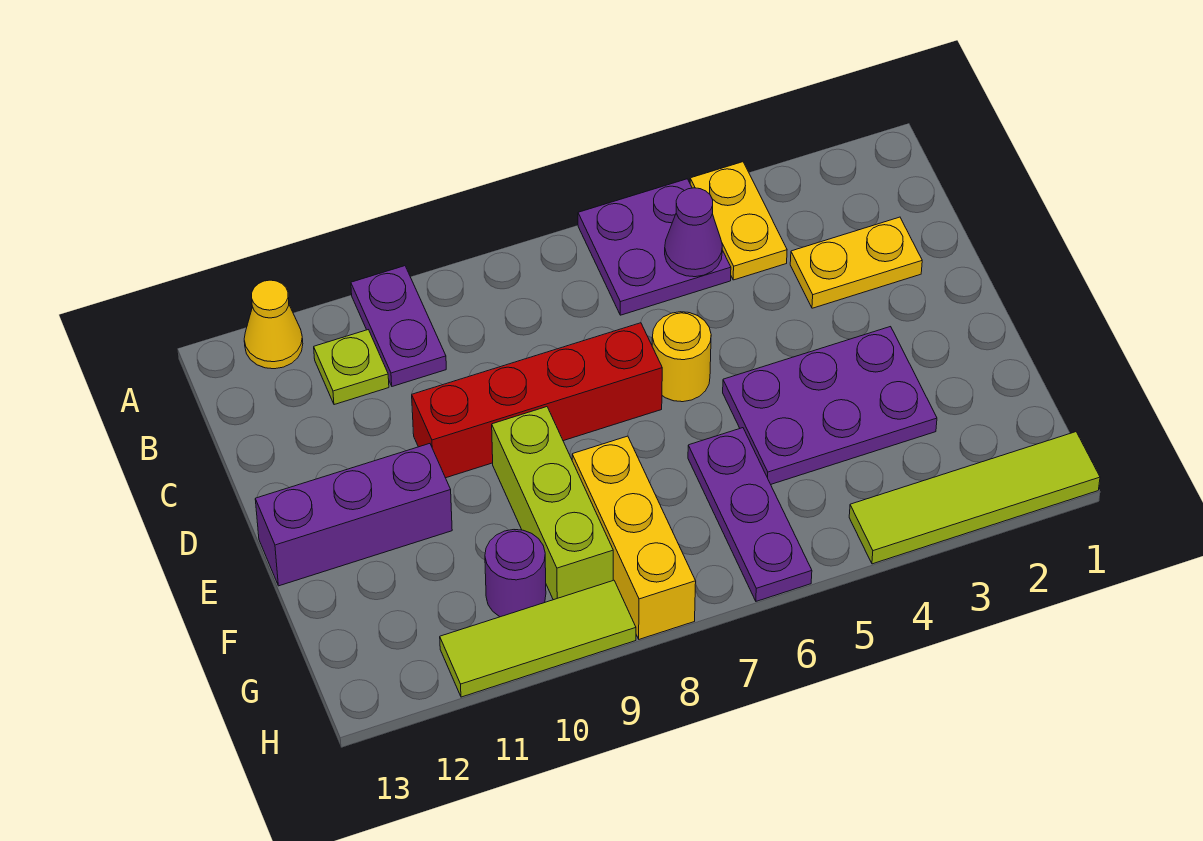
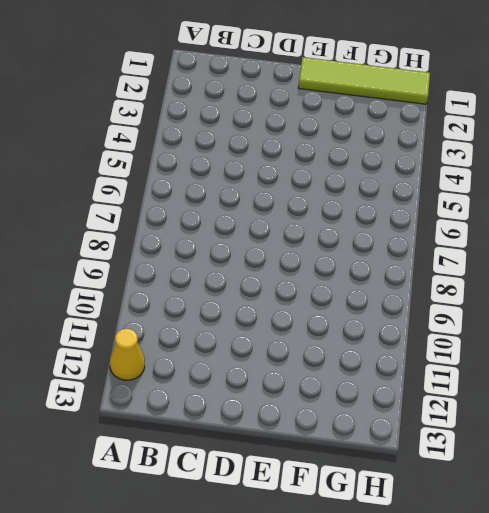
lime tile E1:H1 level 1 -> lime tile H1:H4 level 1
none -> yellow plate A4:B4 level 1
none -> purple plate A5:B6 level 1
none -> purple plate A10:B10 level 1

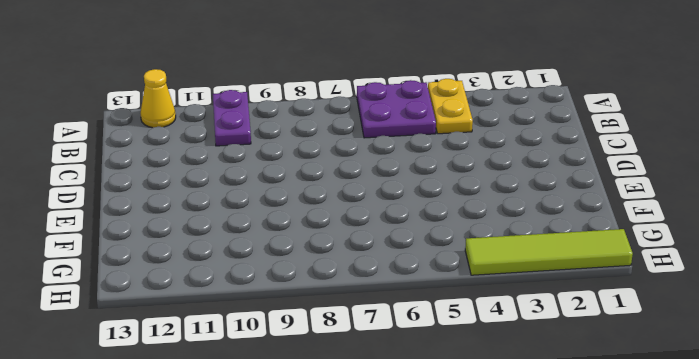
none -> lime plate B11 level 1
none -> yellow plate C2:C3 level 1
none -> yellow round brick D6 level 1

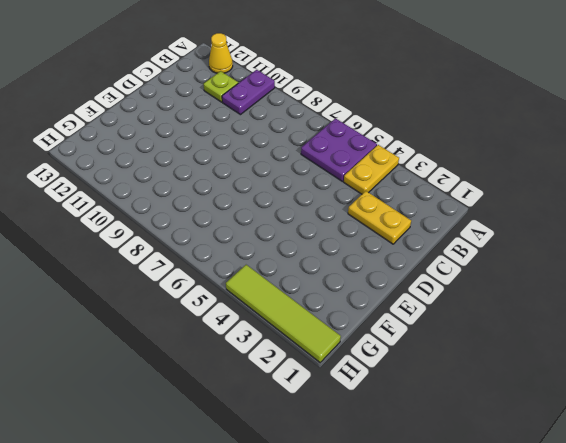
none -> yellow round brick D6 level 1
none -> red brick D7:D10 level 1
none -> purple plate E3:F5 level 1

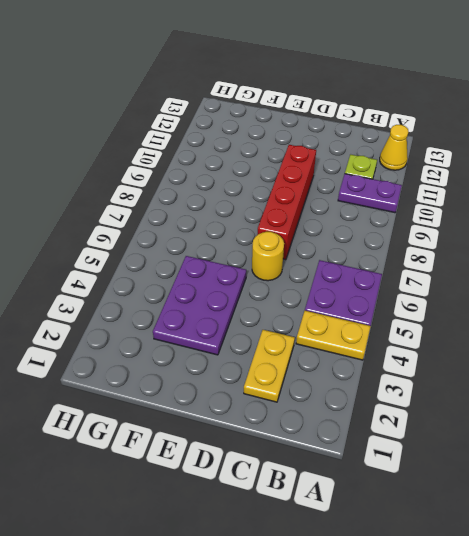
none -> lime brick E9:G9 level 1
none -> purple brick E11:E13 level 1
none -> purple plate F6:H6 level 1

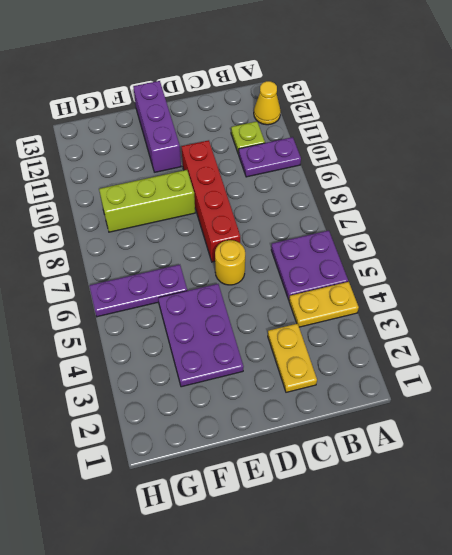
none -> yellow brick F8:H8 level 1
none -> purple round brick G10 level 1
none -> lime tile H1:H4 level 1

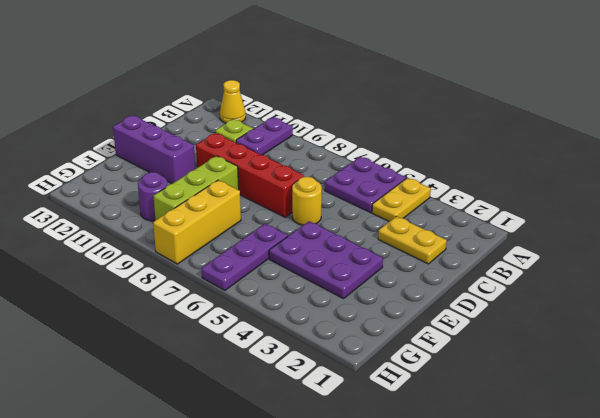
none -> lime tile H1:H4 level 1
none -> lime tile H9:H11 level 1
none -> purple cone B5 level 2

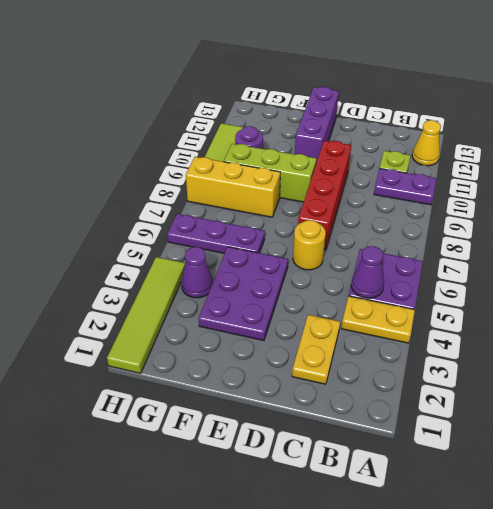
purple cone G4 level 1 -> none

